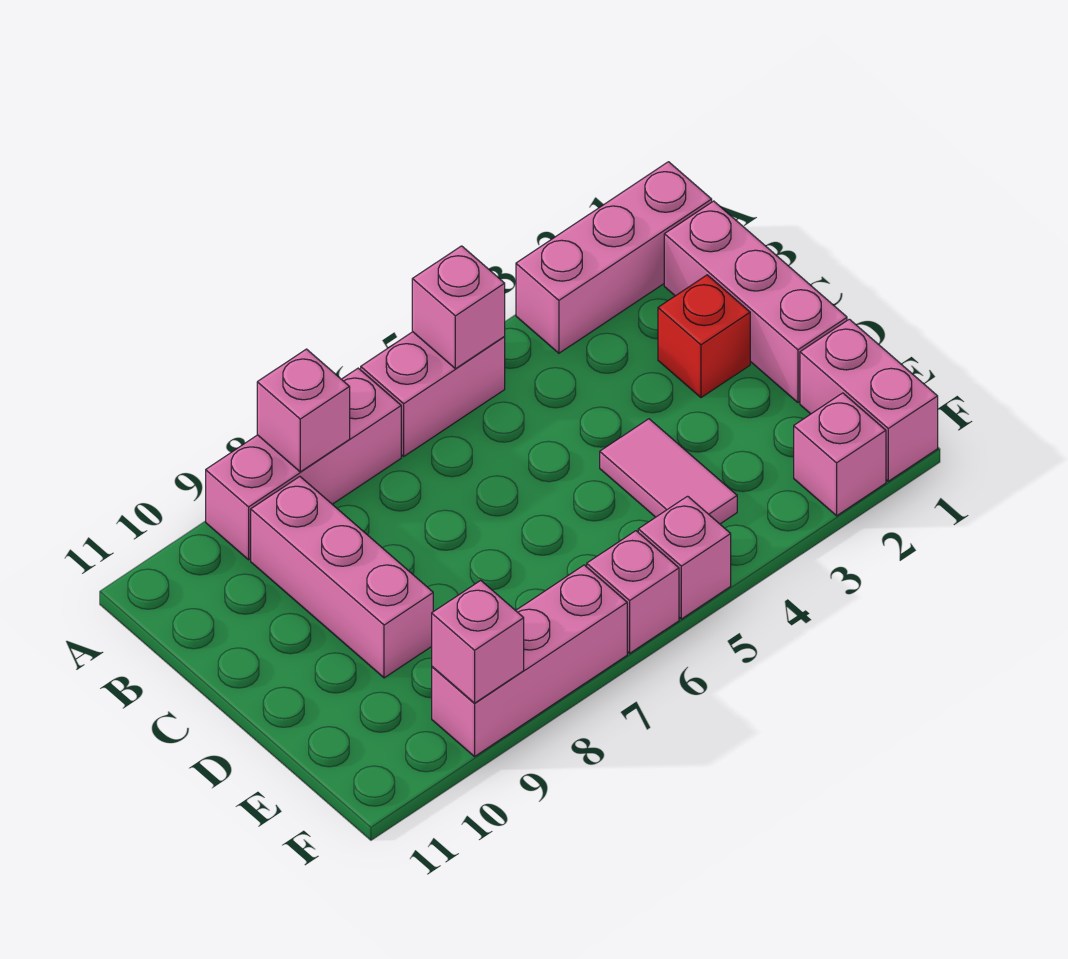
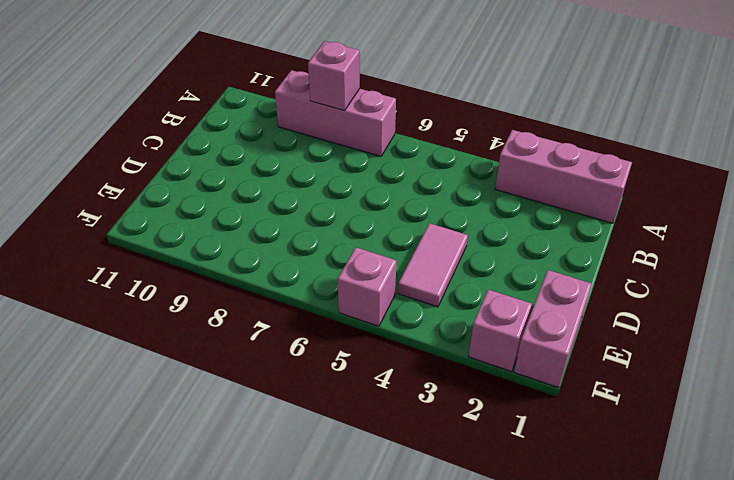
none -> pink brick A5:A6 level 1
none -> pink brick B1:D1 level 1
none -> pink brick B9:D9 level 1

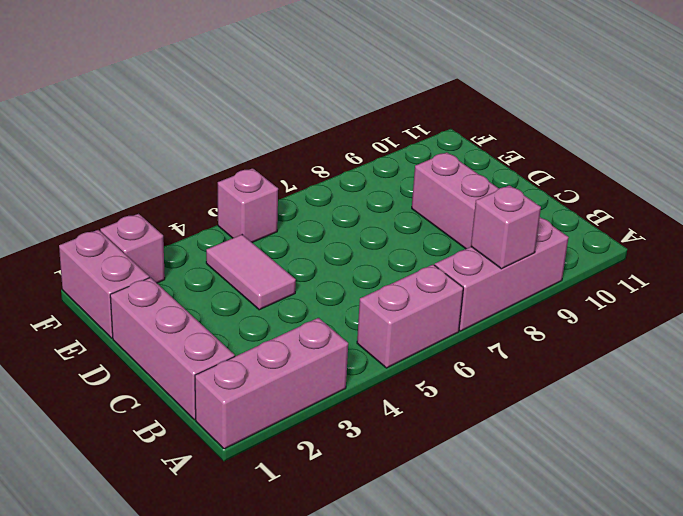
none -> red brick C2 level 1
none -> pink brick F6 level 1
none -> pink brick F7:F9 level 1

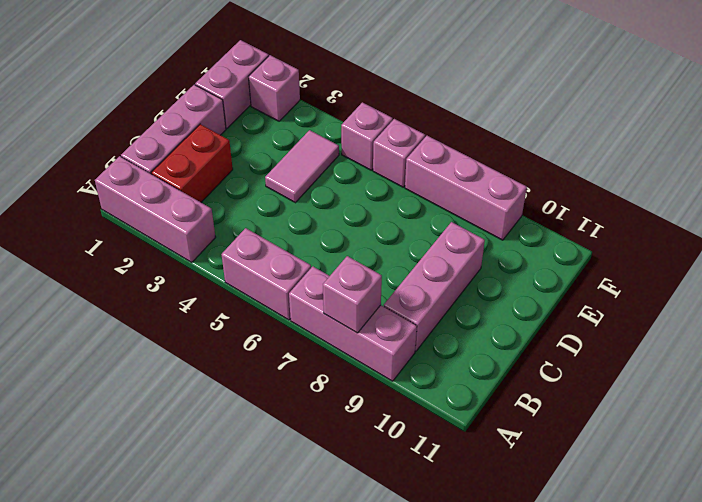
red brick B2:C2 level 1 -> red brick C2 level 1
none -> pink brick A5 level 2
none -> pink brick F9 level 2

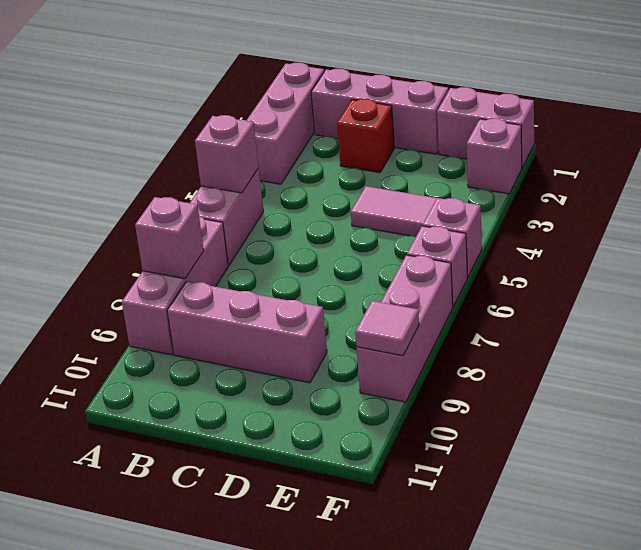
pink tile F9 level 2 -> pink brick F9 level 2

